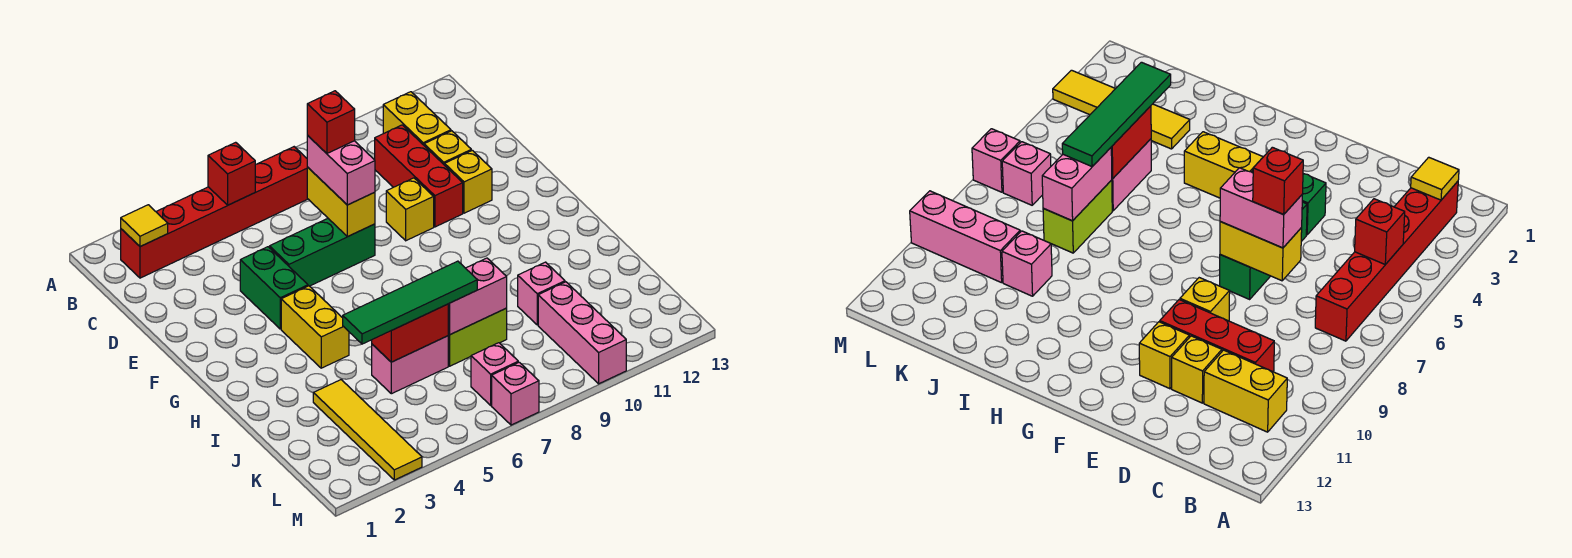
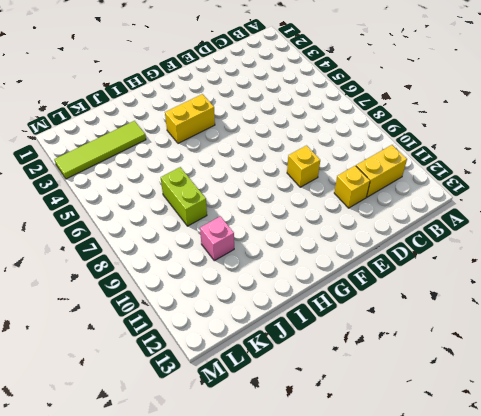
lime tile J3:M3 level 1 -> yellow tile J3:M3 level 1
none -> red brick B2:B7 level 1
none -> red brick C10:E10 level 1
none -> green brick E4:F4 level 1

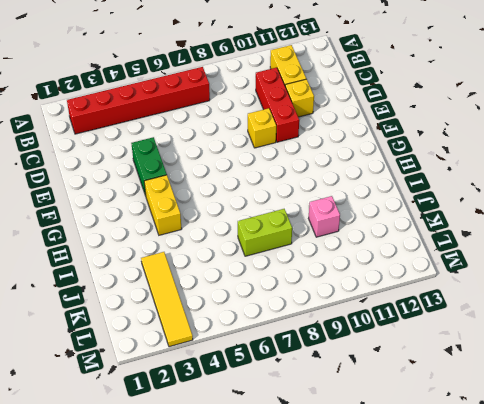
none -> green brick E5:E7 level 1
none -> yellow brick E11 level 1
none -> pink brick J5:J6 level 1

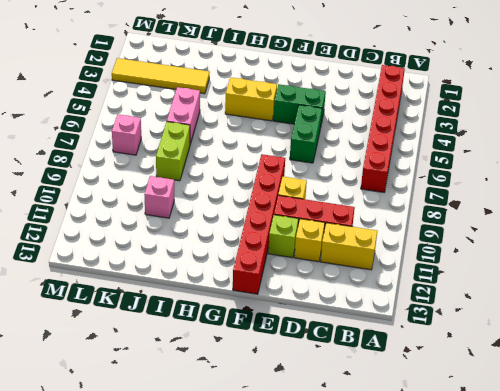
green brick E5:E6 level 1 -> green brick E5:E7 level 1
lime brick E11 level 1 -> yellow brick E11 level 1
red brick F8:F13 level 1 -> none
none -> pink brick K10:M10 level 1
none -> pink brick M7 level 1
none -> yellow tile B2 level 2

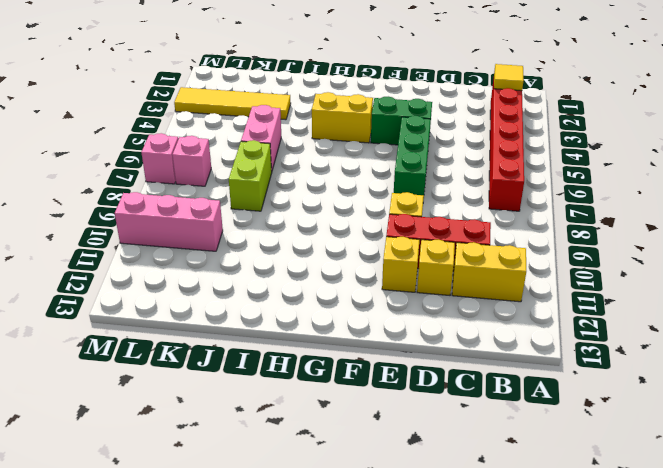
none -> pink brick J10 level 1
none -> red brick B5 level 2
none -> yellow brick D7:E7 level 2

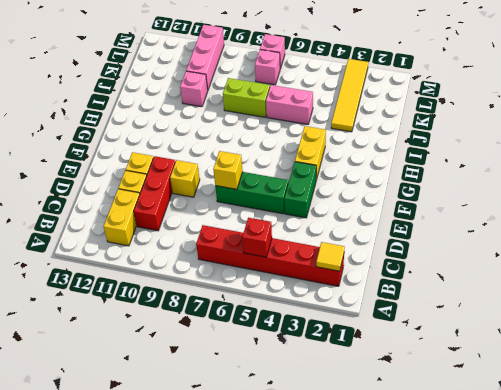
yellow brick E7 level 2 -> yellow brick D7:E7 level 2
none -> red brick J5:J6 level 2
none -> pink brick J7:J8 level 2
none -> pink brick D7:E7 level 3

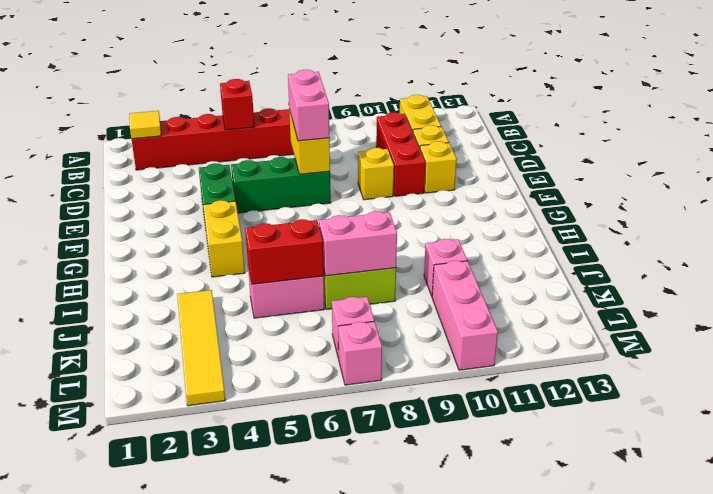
none -> green tile J4:J7 level 3
none -> red brick D7 level 4

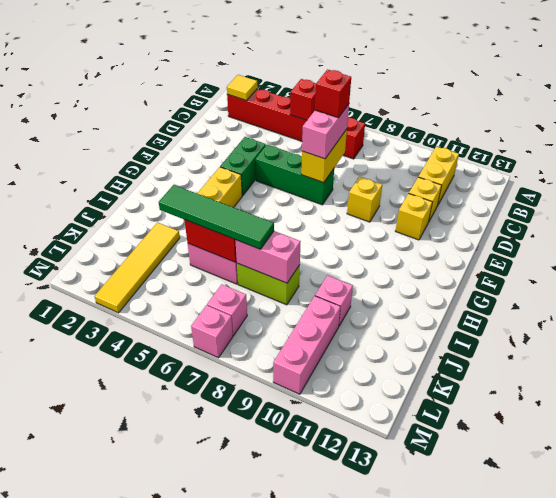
none -> red brick C10:E10 level 1

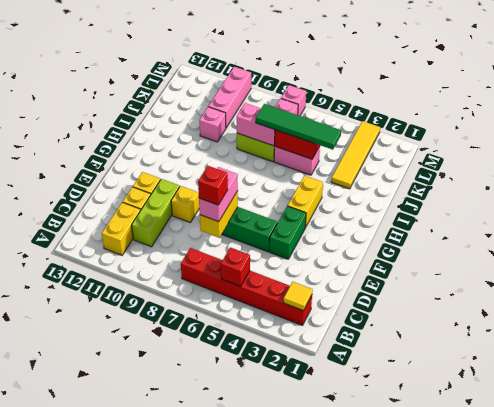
lime brick C10:E10 level 1 -> red brick C10:E10 level 1

